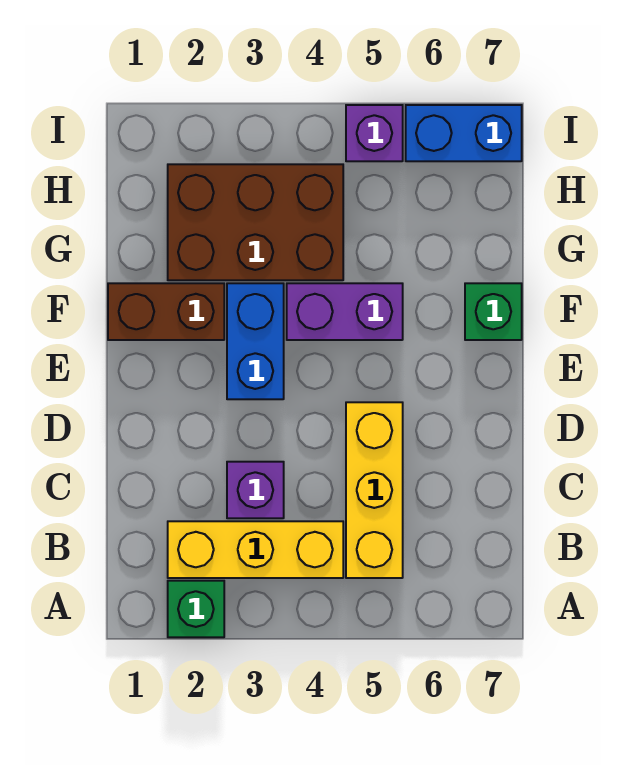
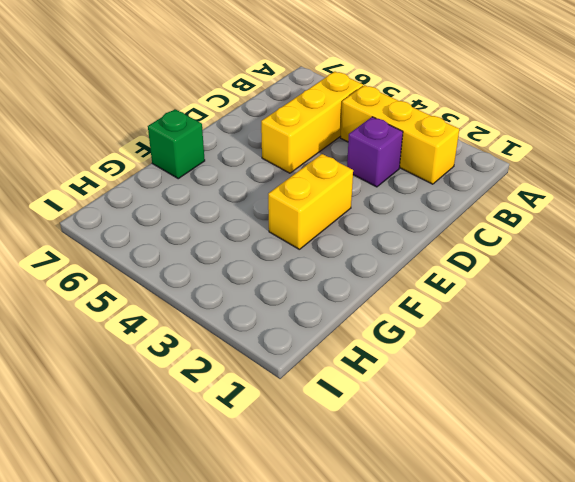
yellow brick E3:F3 level 1 -> blue brick E3:F3 level 1
none -> green brick A2 level 1
none -> brown brick F1:F2 level 1

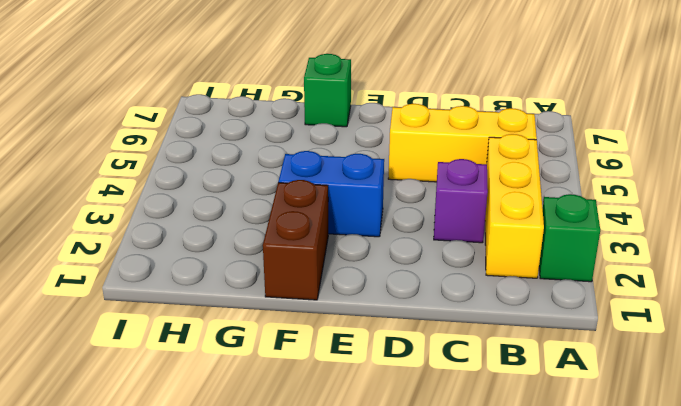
none -> purple brick F4:F5 level 1
none -> brown brick G2:H4 level 1

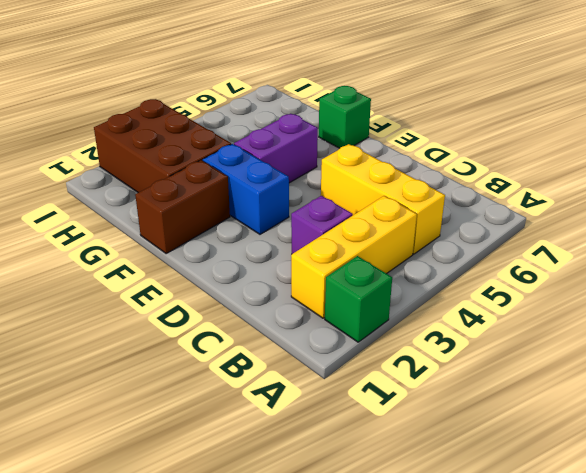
brown brick G2:I3 level 1 -> brown brick G2:H4 level 1
none -> purple brick I5 level 1
none -> blue brick I6:I7 level 1

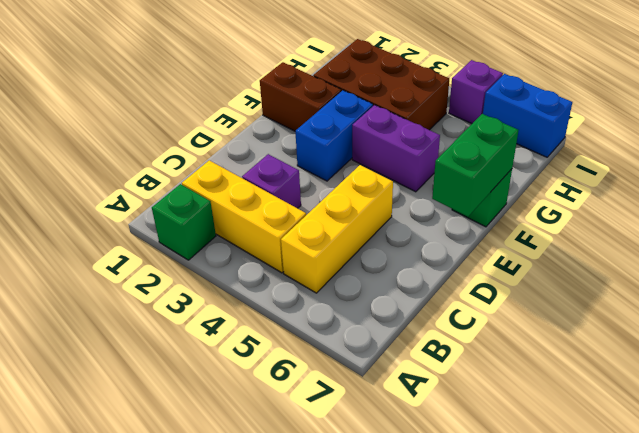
green brick E7:F7 level 2 -> none

